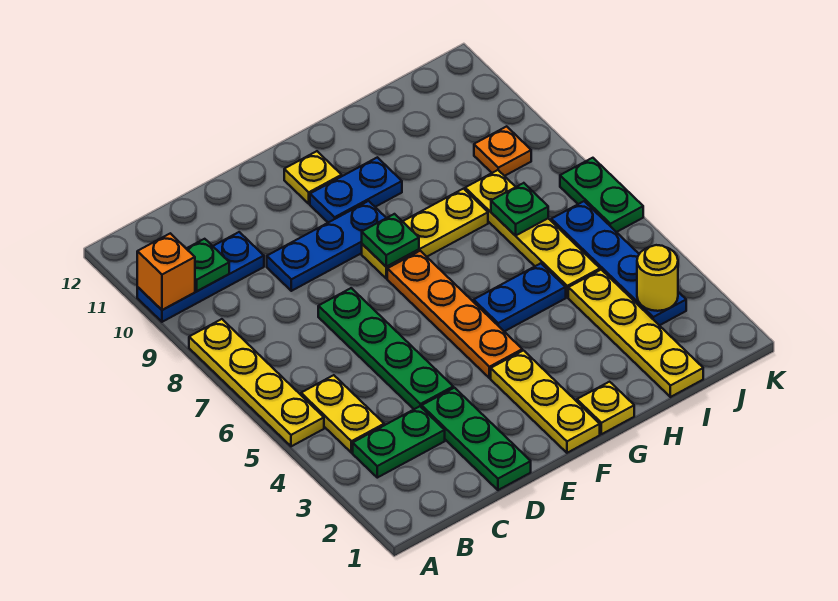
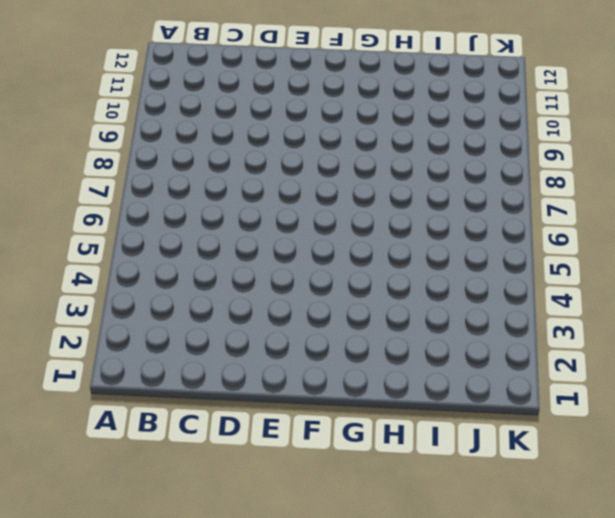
none -> yellow plate A5:A8 level 1
none -> blue plate A10:C10 level 1
none -> green plate B3:C3 level 1

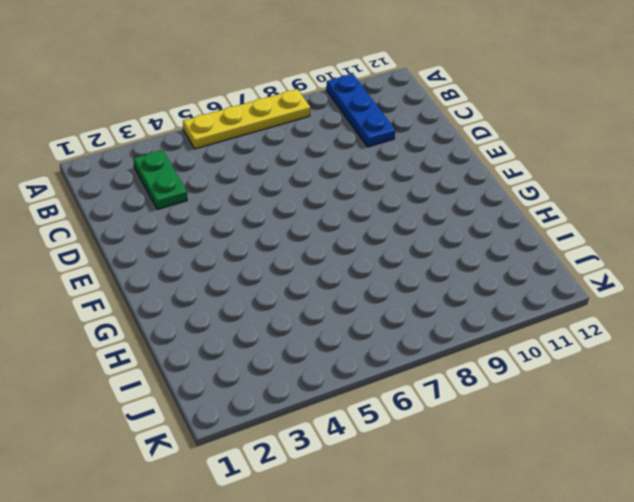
none -> yellow plate B4:B5 level 1
none -> green plate D1:D3 level 1
none -> green plate D4:D7 level 1

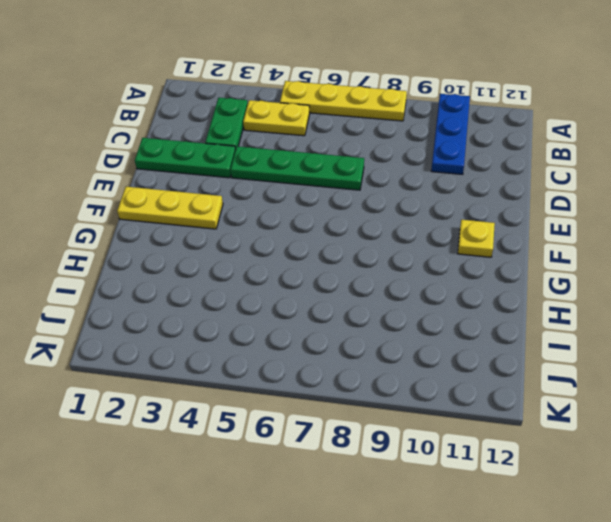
none -> blue plate D9:F9 level 1
none -> orange plate F4:F7 level 1
none -> yellow plate F8:H8 level 1

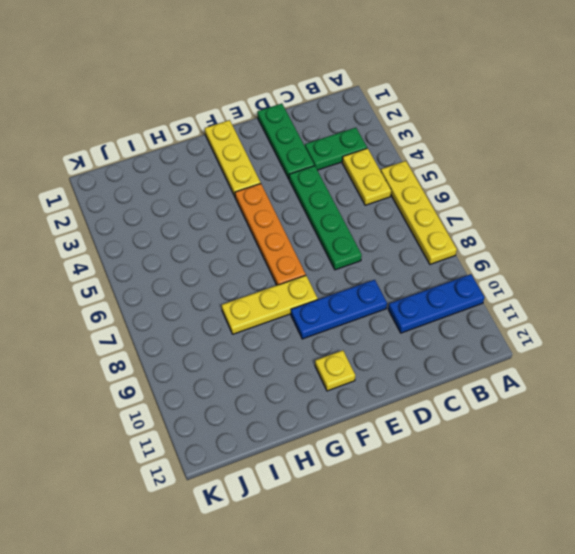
none -> blue plate F10:G10 level 1
none -> yellow plate G1 level 1
none -> blue plate G5:H5 level 1

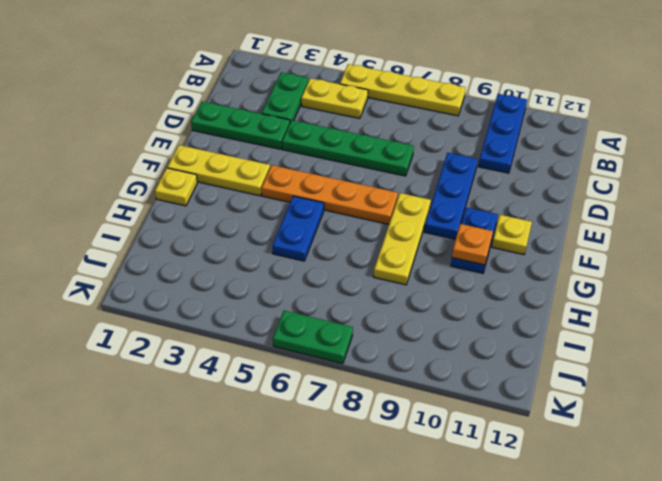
orange plate G10 level 2 -> orange plate J9 level 1
none -> yellow plate I1:I4 level 1
none -> yellow plate I5:I8 level 1
none -> blue plate J3:J6 level 1

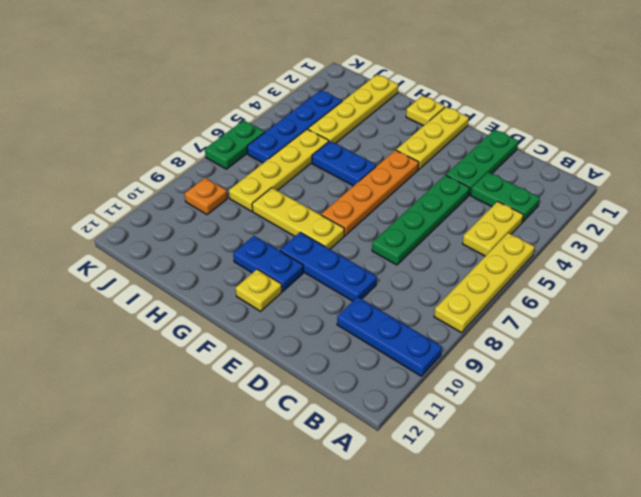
none -> orange brick A10 level 2
none -> green plate B10 level 2
none -> green plate F8 level 2

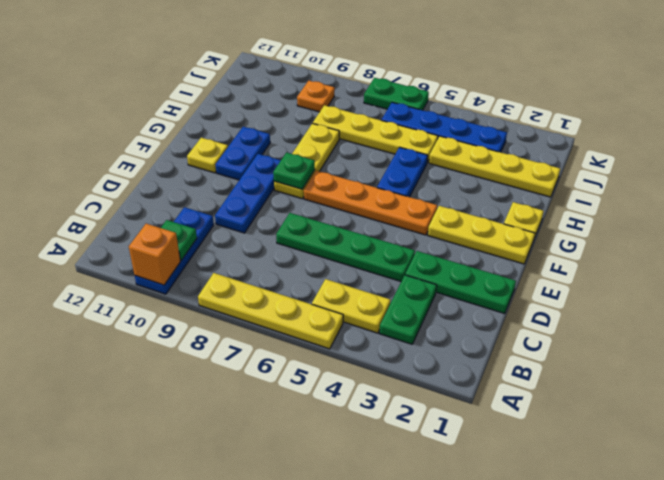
none -> green plate I7 level 2
none -> yellow round brick J3 level 2

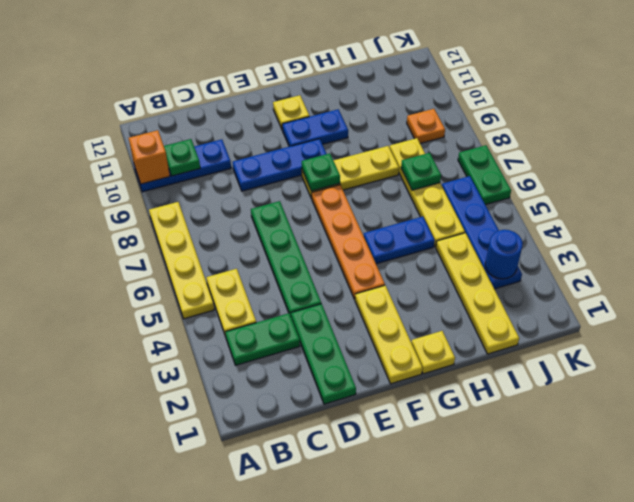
blue round brick J3 level 2 -> yellow round brick J3 level 2

